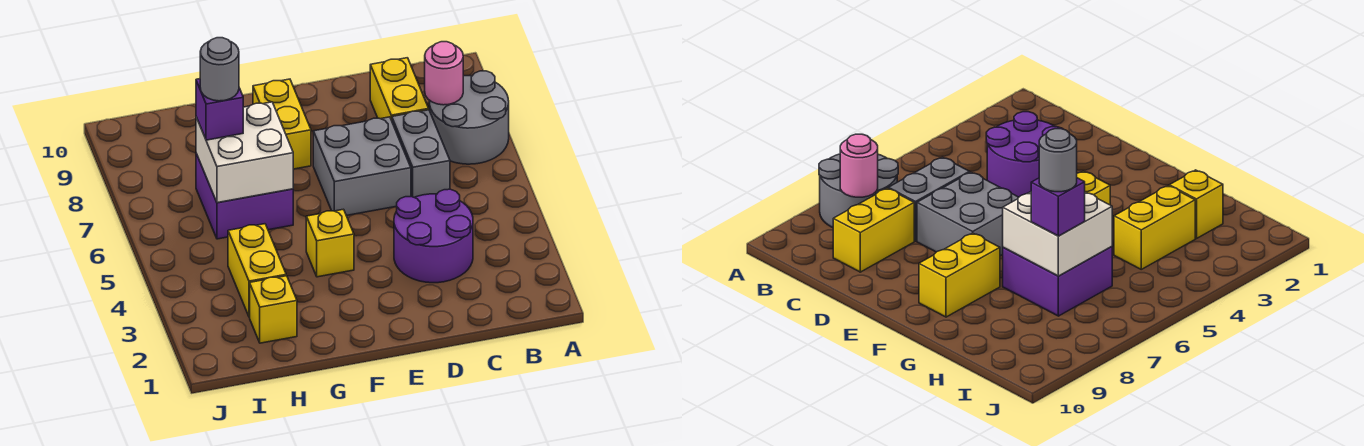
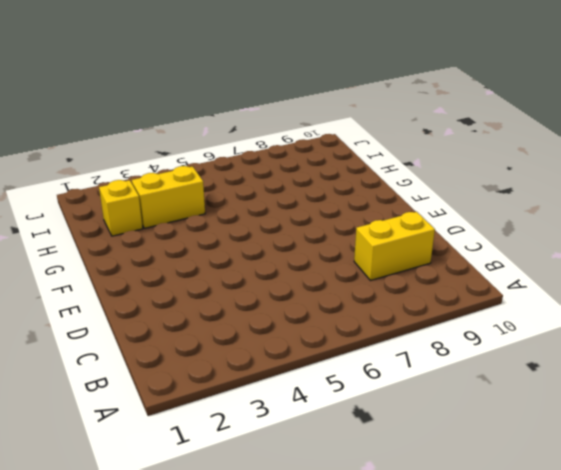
none -> grey round brick A7:B8 level 1
none -> purple round brick C3:D4 level 1
none -> grey brick C6:C7 level 1

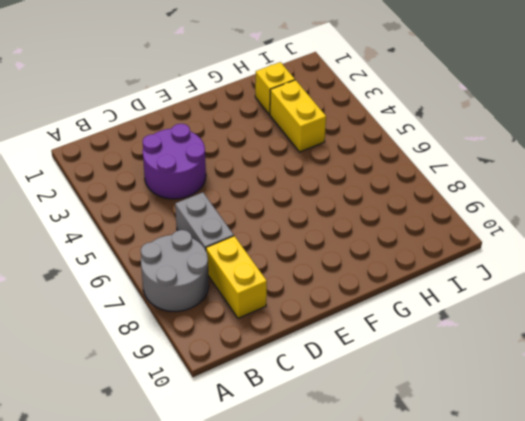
none -> grey brick D6:E7 level 1
none -> yellow brick F4 level 1
none -> yellow brick F8:F9 level 1

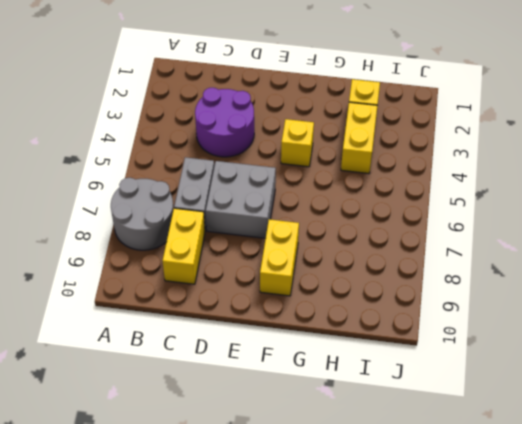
none -> purple brick G6:H7 level 1
none -> pink round brick B8 level 2
none -> white brick G6:H7 level 2

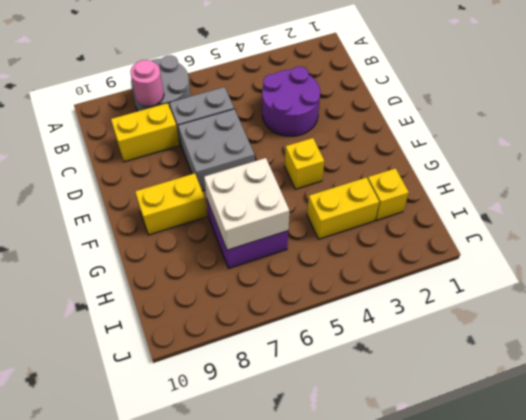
none -> purple brick H7 level 3
none -> grey round brick H7 level 4

